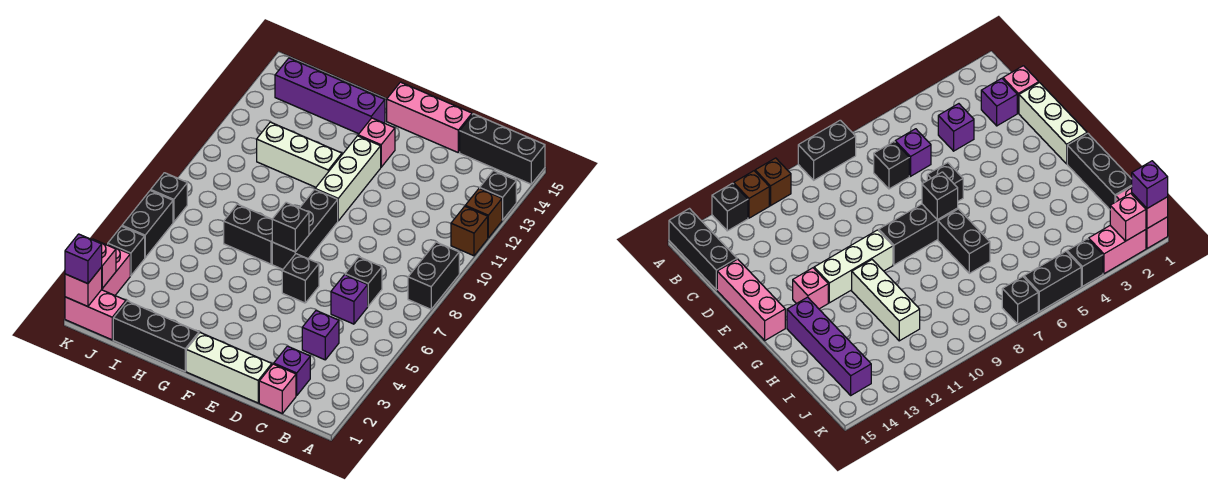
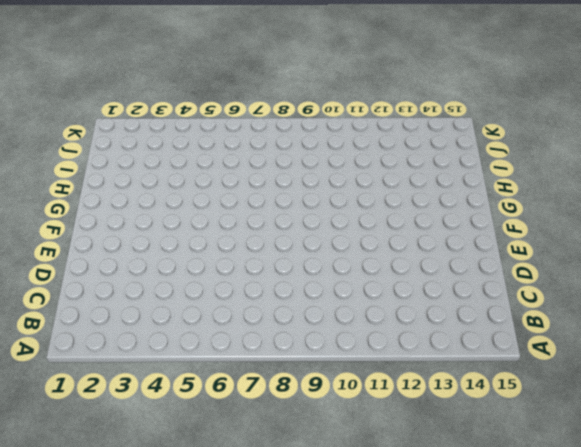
none -> black brick A8:A9 level 1
none -> brown brick A11 level 1
none -> brown brick A12 level 1

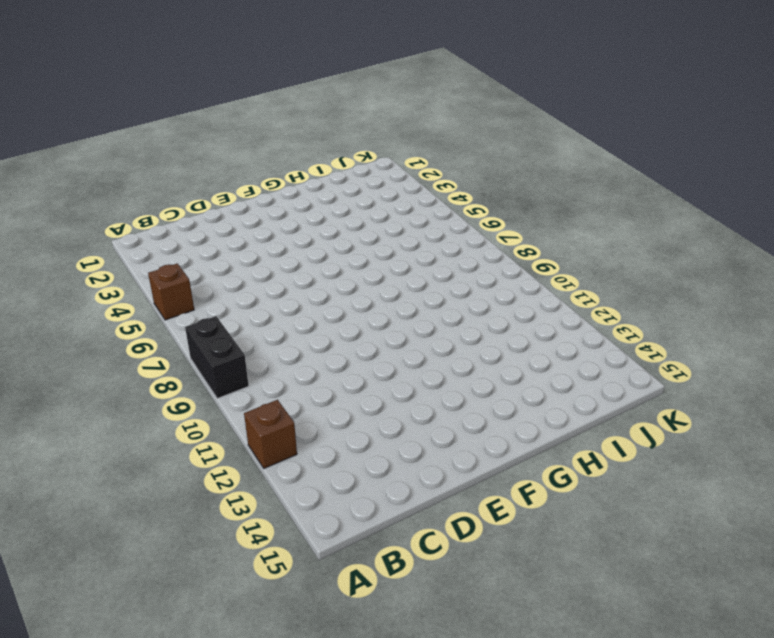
brown brick A5 level 1 -> brown brick A11 level 1
none -> black brick A13 level 1
none -> black brick A15:C15 level 1
none -> pink brick C1 level 1

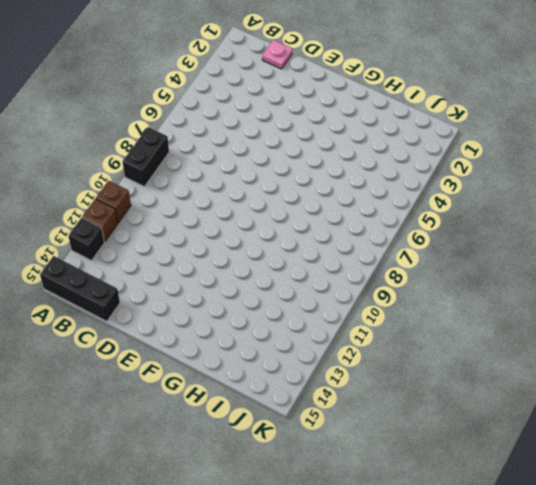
pink plate C1 level 1 -> pink brick C1 level 1
none -> purple brick C2 level 1
none -> purple brick C4 level 1
none -> purple brick C6 level 1

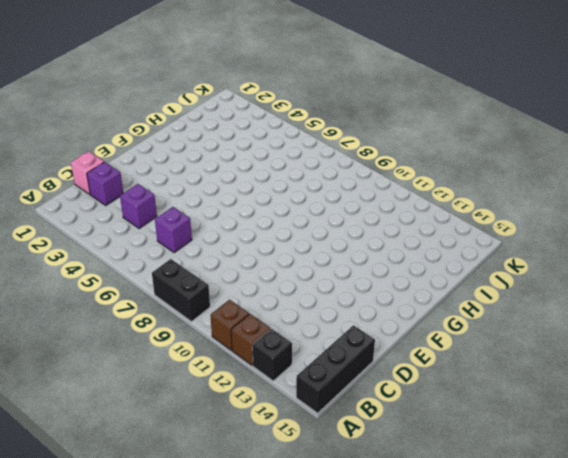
none -> black brick C7 level 1
none -> white brick D1:F1 level 1
none -> pink brick D15:F15 level 1

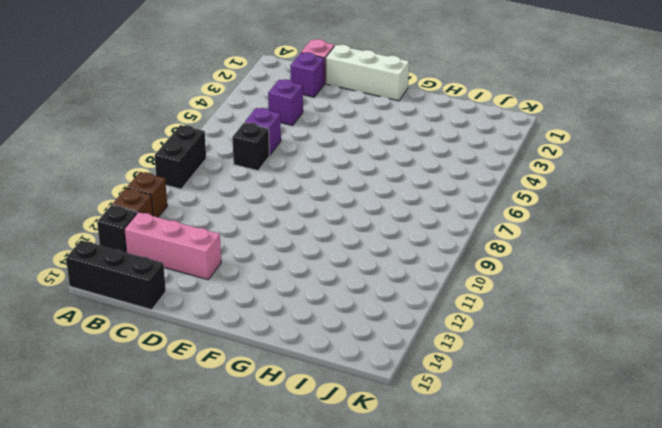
pink brick B13:D13 level 1 -> pink brick D15:F15 level 1
none -> black brick E6 level 1
none -> black brick F7:F9 level 1
none -> white brick F10:F12 level 1

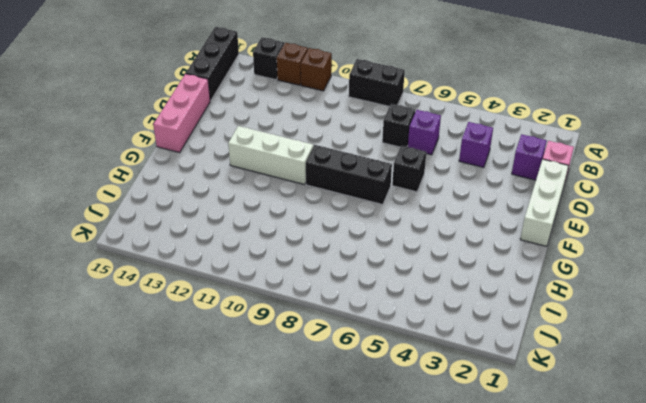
none -> pink brick F13 level 1
none -> black brick G1:I1 level 1
none -> black brick G7:H7 level 1

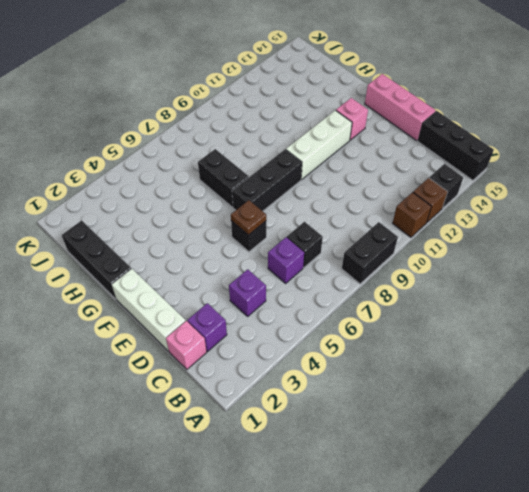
brown plate E6 level 2 -> none
none -> white brick G11:I11 level 1
none -> purple brick G14:J14 level 1
none -> pink brick J1:K1 level 1

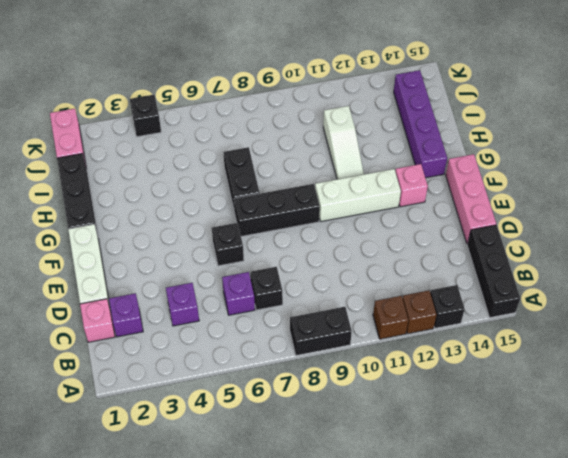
white slope G11:I11 level 1 top I -> white brick G11:I11 level 1
none -> pink brick K2:K3 level 1
none -> black brick K5:K6 level 1
none -> black brick K7 level 1

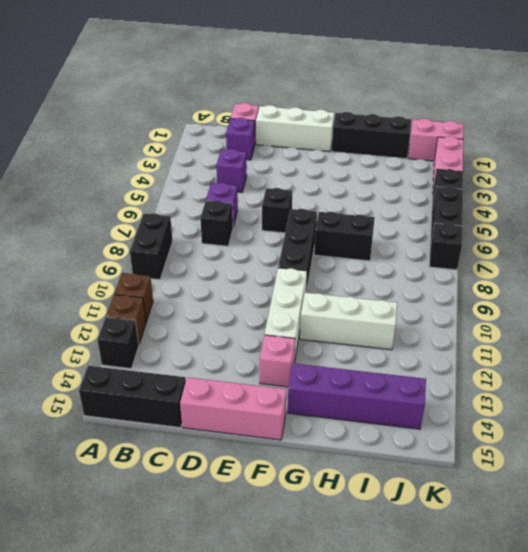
none -> black brick F7 level 2
none -> pink brick K1 level 2
none -> pink brick K2 level 2

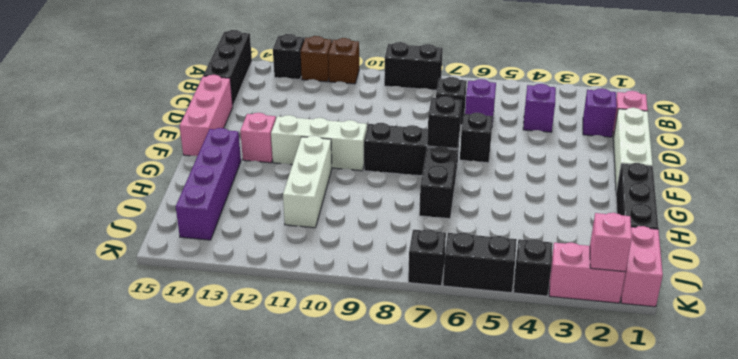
none -> pink brick K1 level 2
none -> purple brick K1 level 3

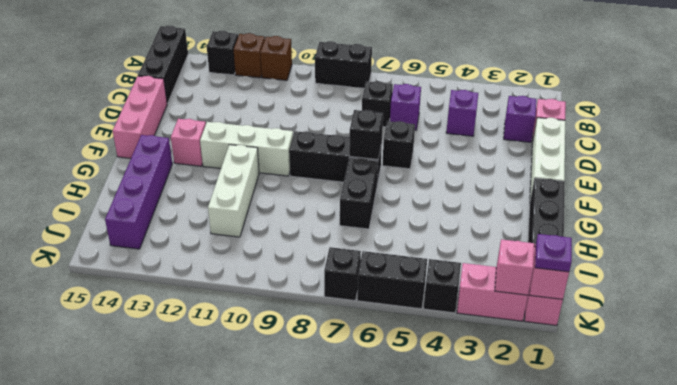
purple plate K1 level 3 -> purple brick K1 level 3

